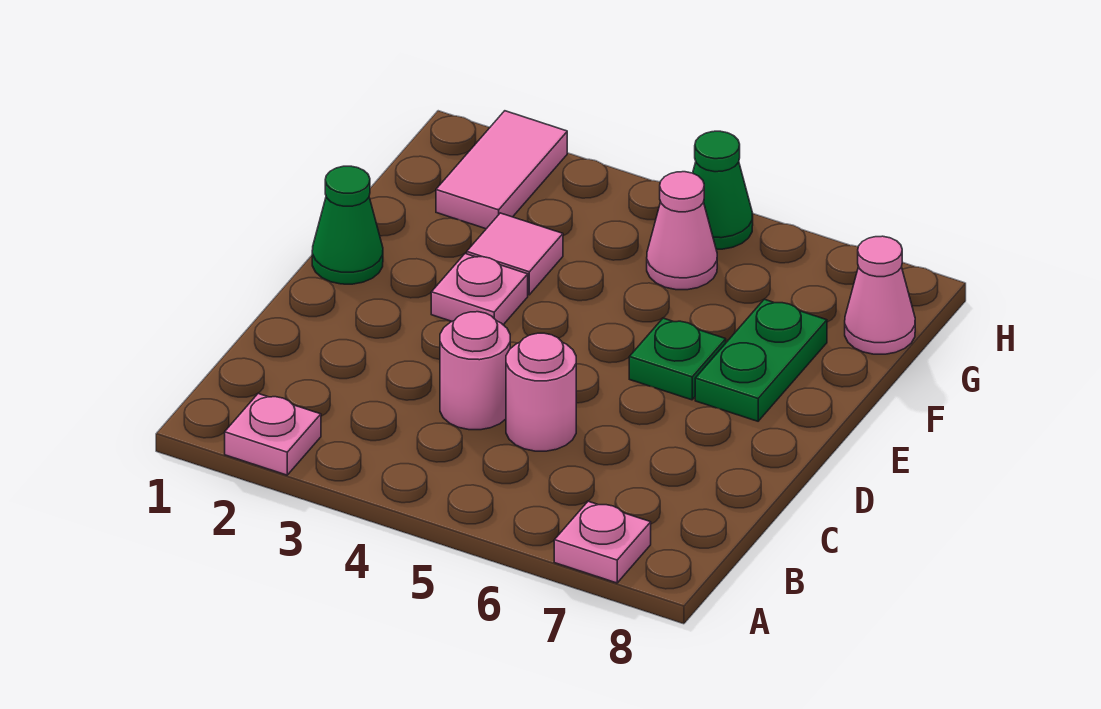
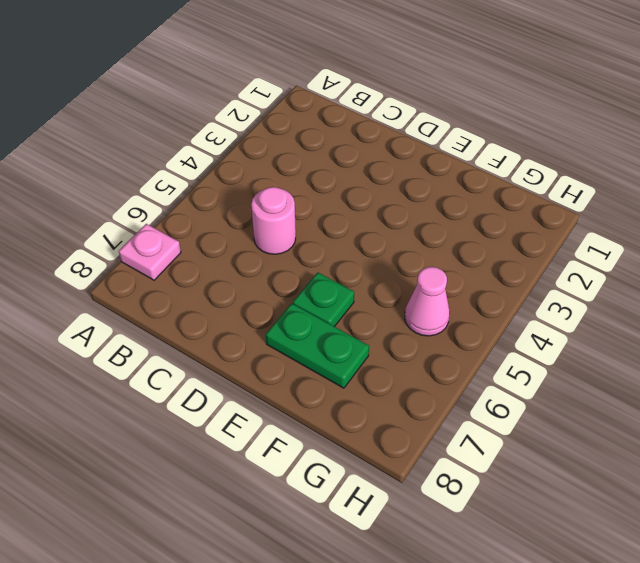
none -> pink plate A2 level 1
none -> pink round brick C4 level 1
none -> green cone E1 level 1

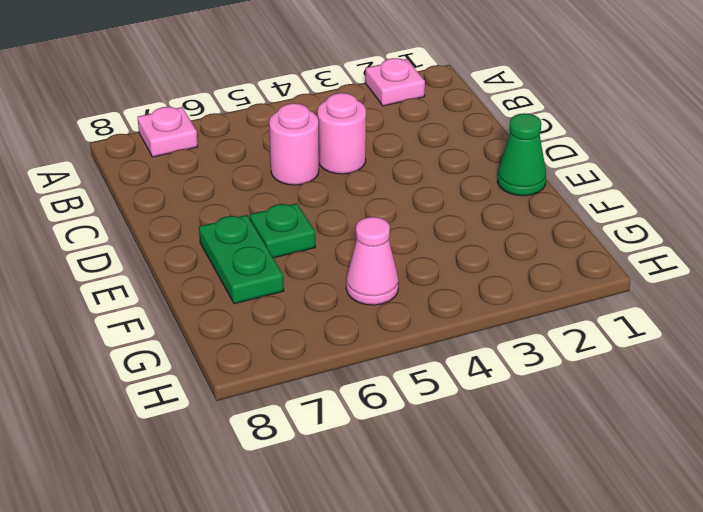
none -> pink plate E3 level 1
none -> pink tile F3 level 1
none -> pink tile G2:H2 level 1

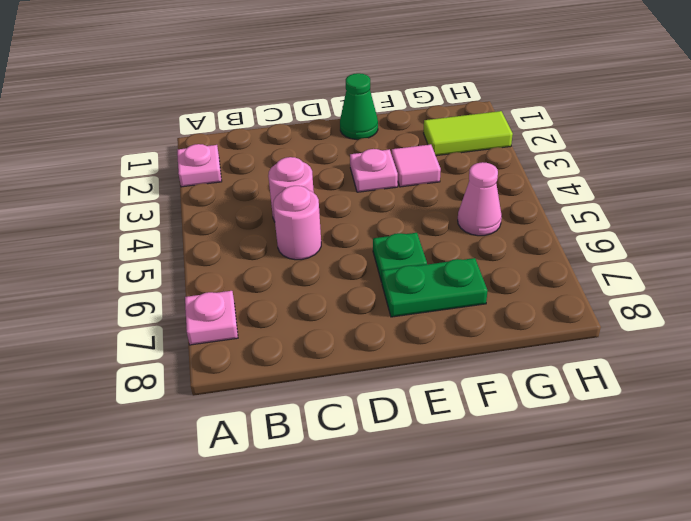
lime tile G2:H2 level 1 -> pink tile G2:H2 level 1
none -> pink cone G8 level 1
none -> green cone H5 level 1

